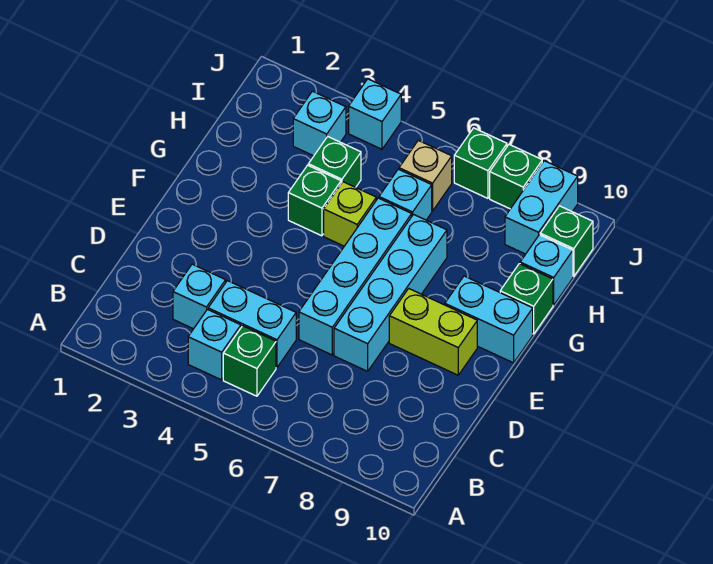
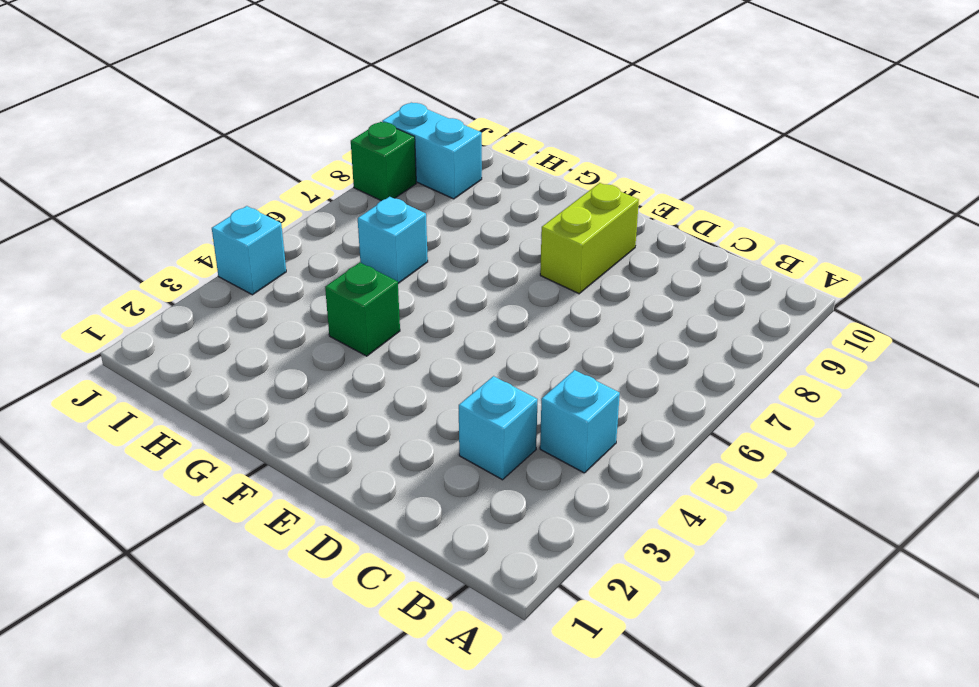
none -> green brick B5 level 1
none -> cyan brick C4:C5 level 1
none -> cyan brick D6:G6 level 1

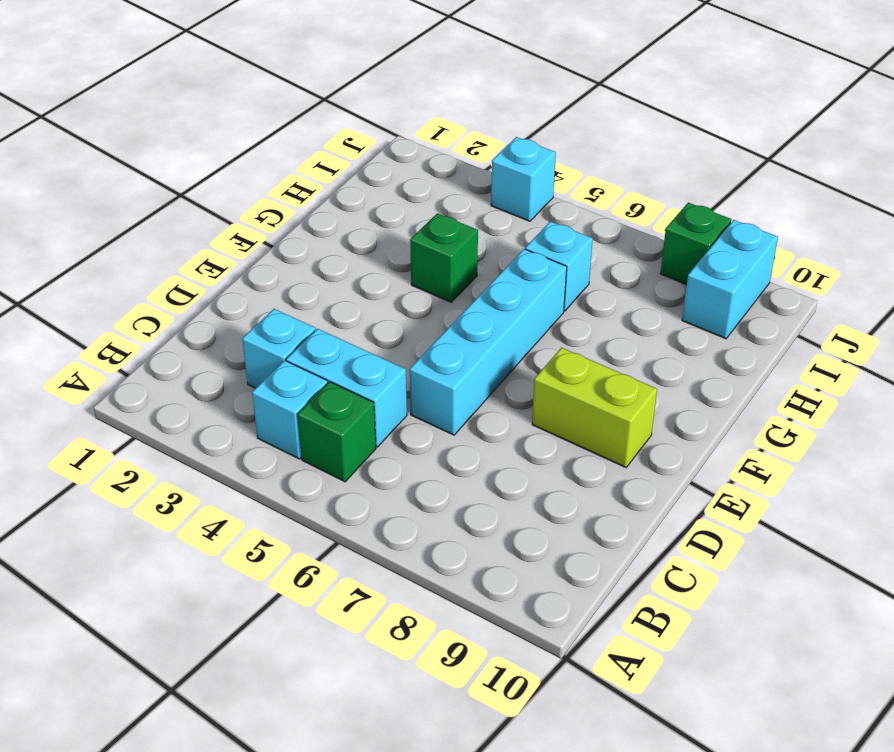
none -> cyan brick D7:G7 level 1
none -> cyan brick F9:F10 level 1
none -> lime brick G5 level 1

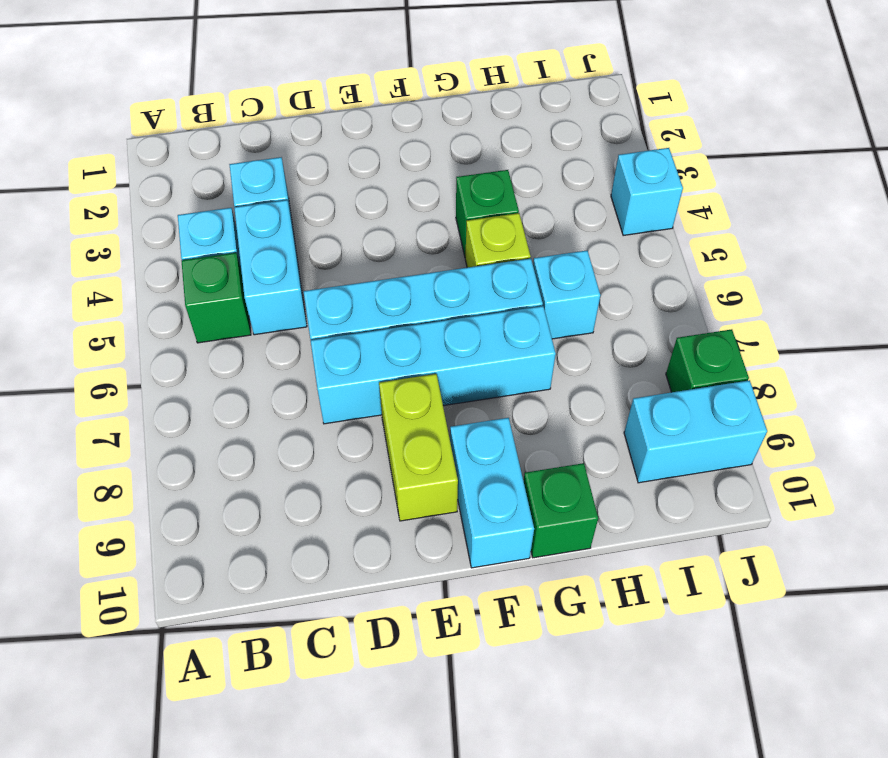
none -> green brick H4 level 1
none -> cyan brick H10 level 1
none -> cyan brick I3 level 1

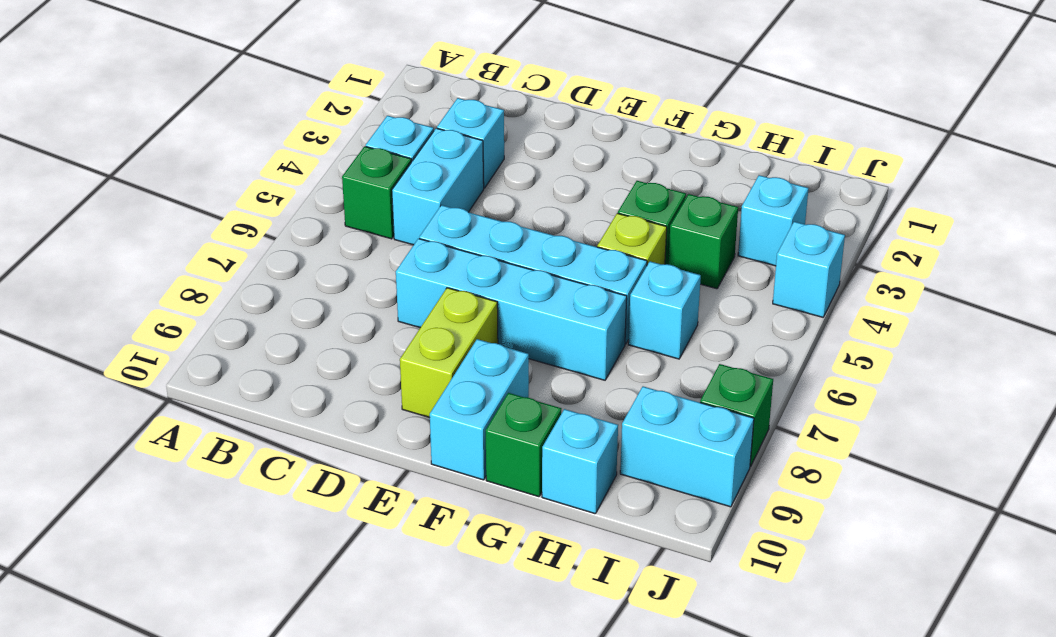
none -> tan brick I6 level 1
none -> green brick I10 level 1
none -> green brick J7 level 1

